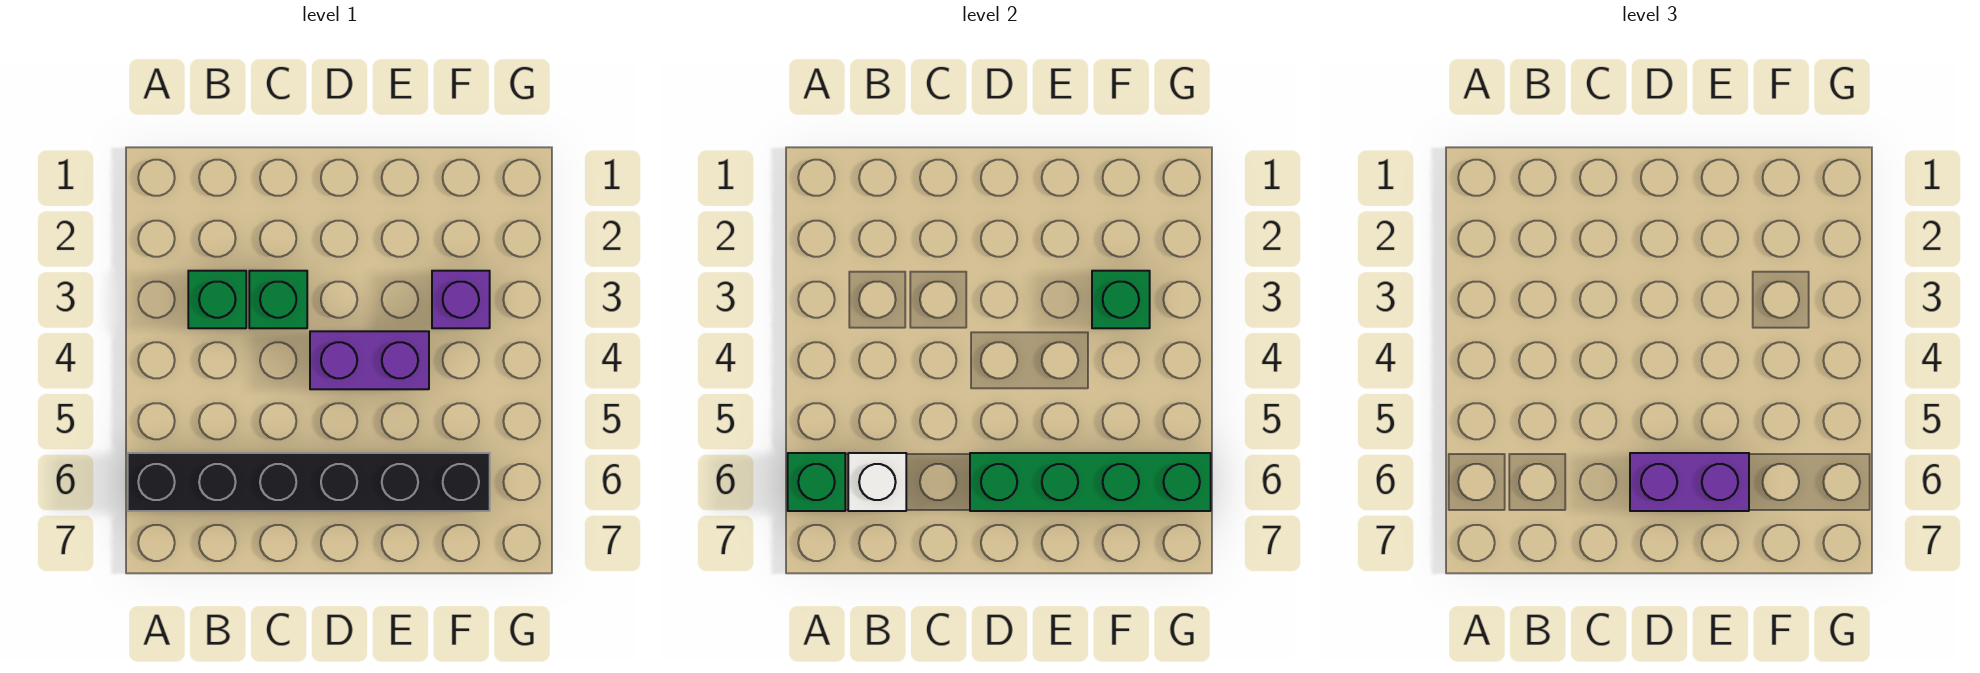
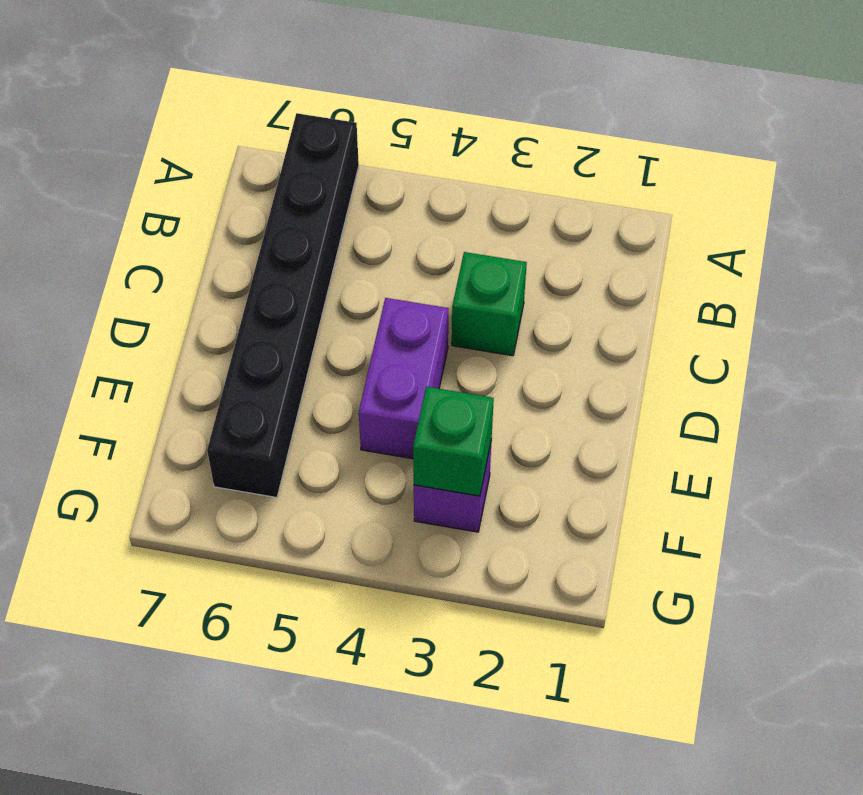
none -> green brick B3 level 1
none -> green brick A6 level 2

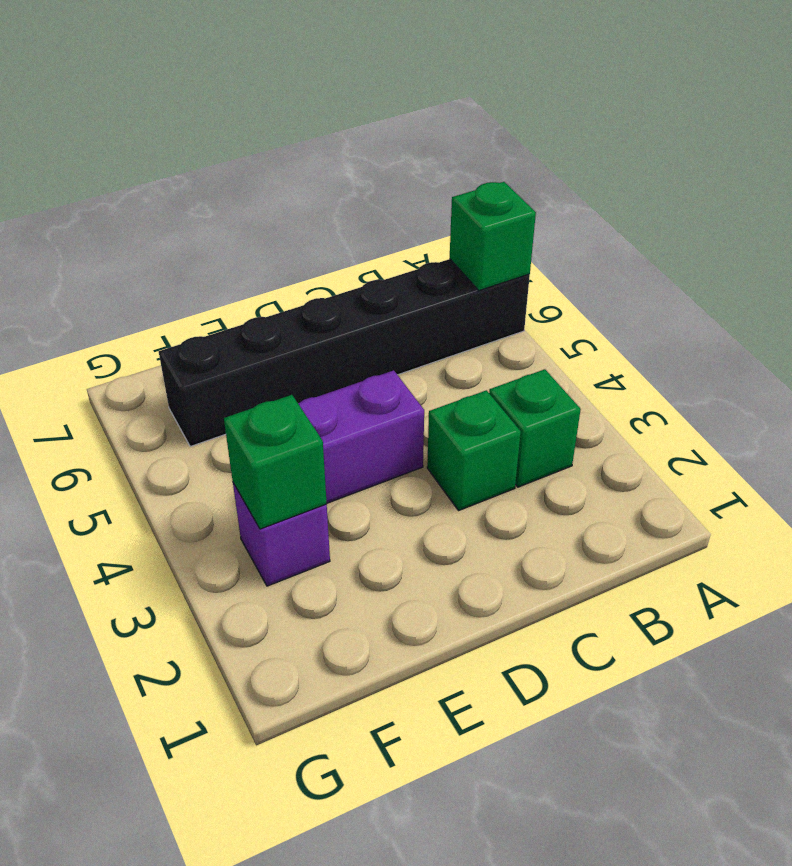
none -> white brick B6 level 2
none -> green brick D6:G6 level 2

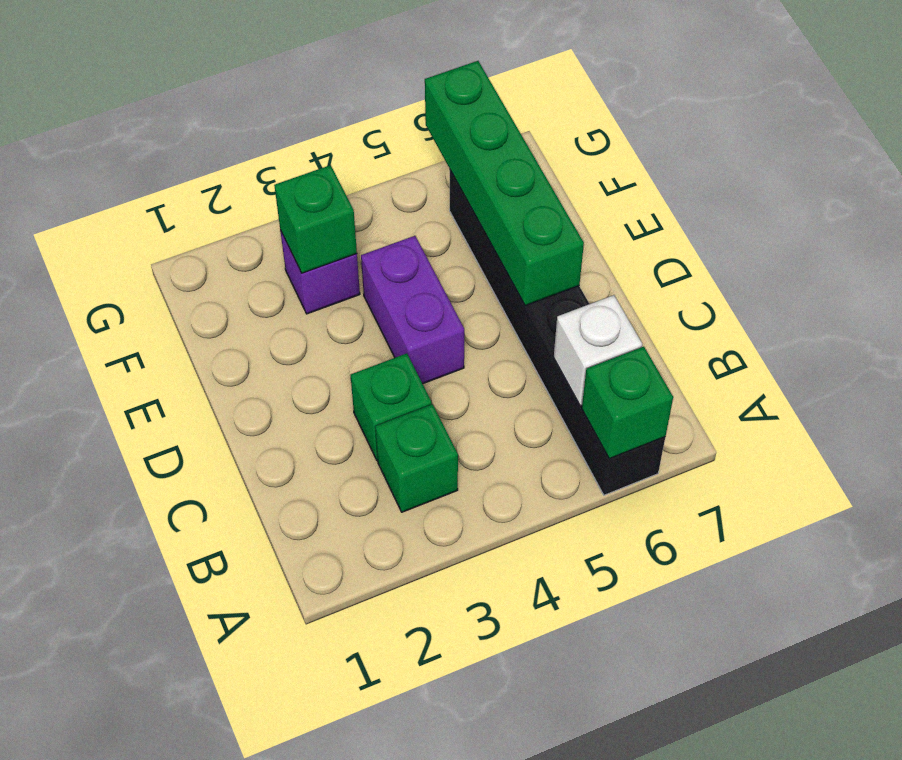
none -> purple brick D6:E6 level 3

